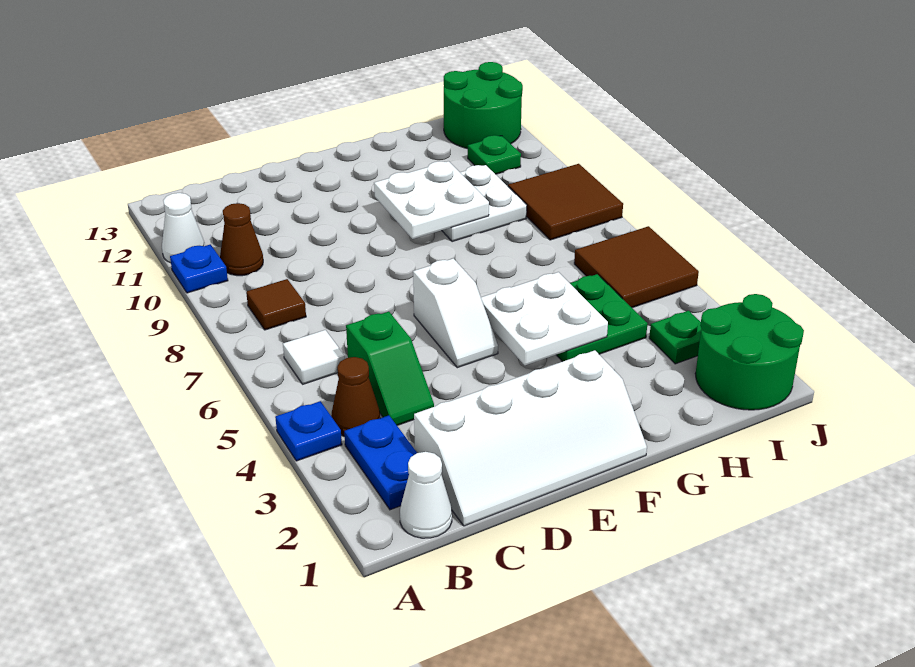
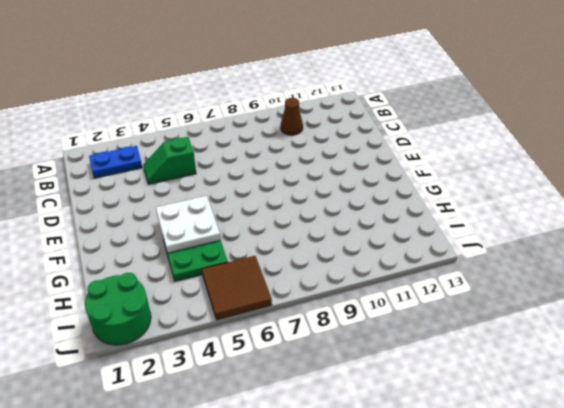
none -> blue plate A4 level 1
none -> blue plate A10 level 1
none -> white cone A11 level 1

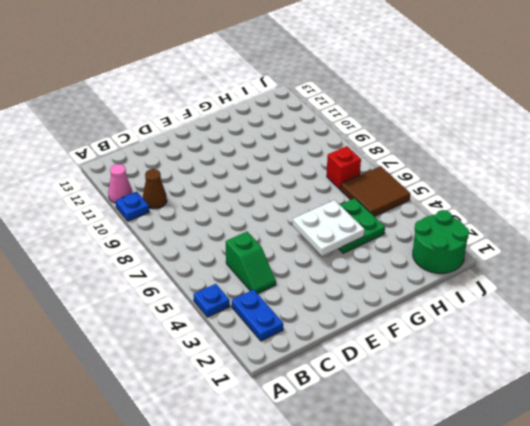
pink cone A11 level 1 -> white cone A11 level 1
red brick I7 level 1 -> none
none -> white cone B1 level 1
none -> brown cone B4 level 1
none -> white tile B6 level 1

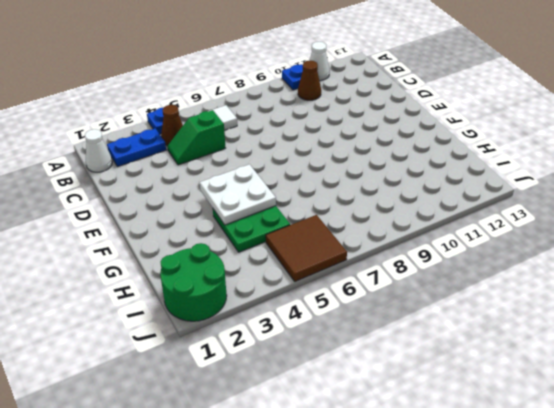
none -> brown tile B8 level 1
none -> white slope C1:F2 level 1 top 2
none -> white slope E5:E6 level 1 top 6

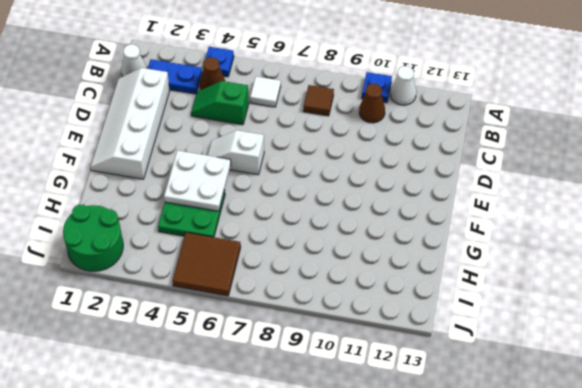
none -> white plate G9:H10 level 1
none -> green plate I3 level 1
none -> brown tile I8:J9 level 1

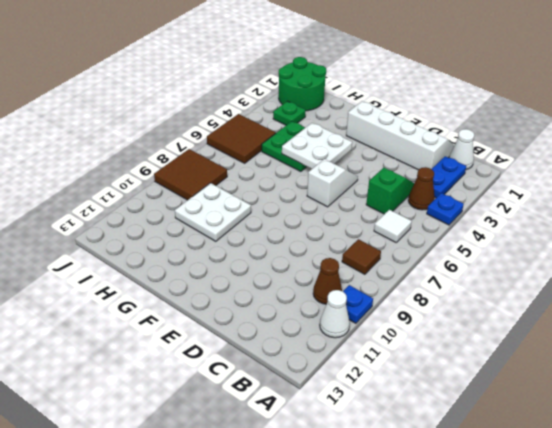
none -> green plate I11 level 1
none -> green round brick I12:J13 level 1
none -> white plate F9:G10 level 2

